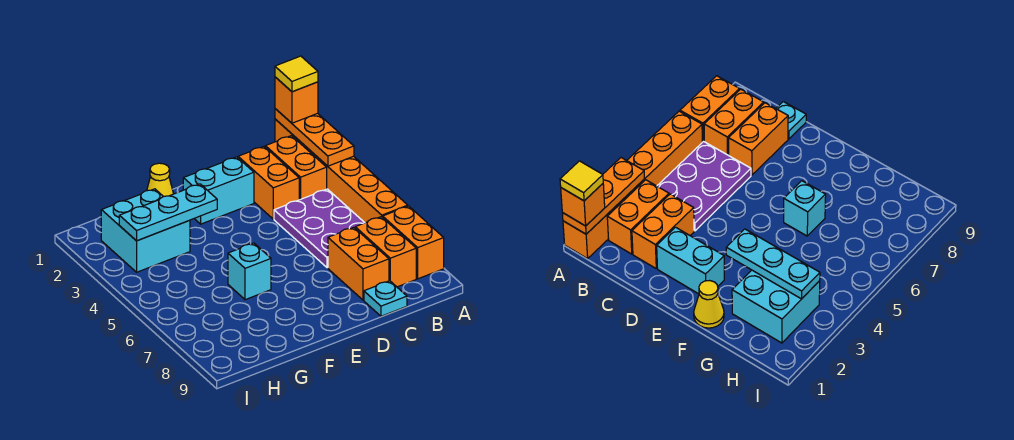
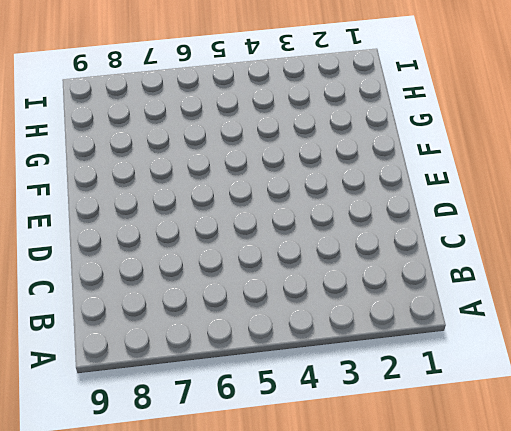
none -> orange brick A1:A6 level 1
none -> orange brick A7:A8 level 1
none -> orange brick B2:B3 level 1

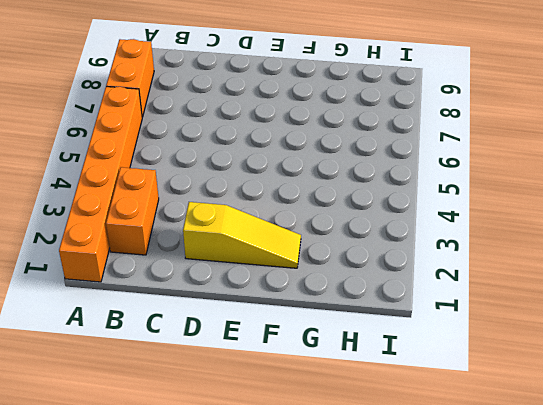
yellow slope D2:F2 level 1 top D -> cyan brick D2:E2 level 1
none -> purple plate B4:C6 level 1
none -> orange brick B7:B8 level 1
none -> orange brick C2:C3 level 1

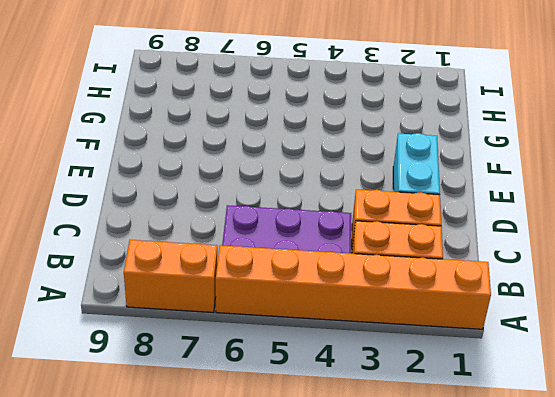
none -> orange brick B7:B8 level 1
none -> orange brick C7:C8 level 1
none -> cyan plate C9 level 1

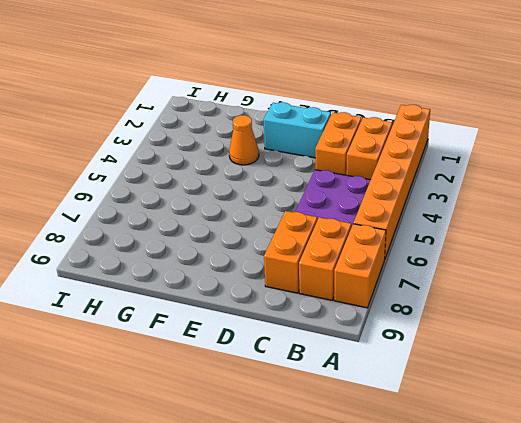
orange cone F3 level 1 -> none
none -> cyan plate C9 level 1
none -> yellow cone F1 level 1
none -> cyan brick F6 level 1

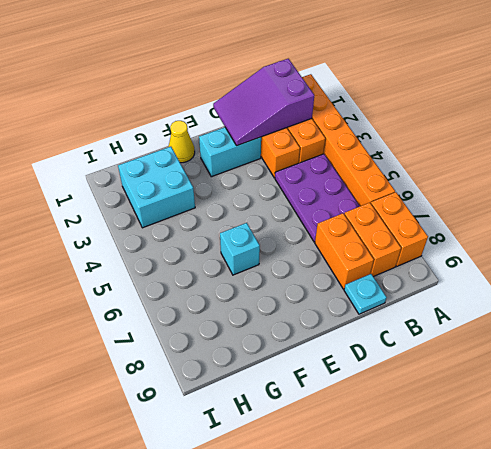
purple slope B1:D2 level 2 top B -> none
none -> orange plate A1:A3 level 2
none -> cyan plate F3:H3 level 2
none -> orange brick A1 level 3

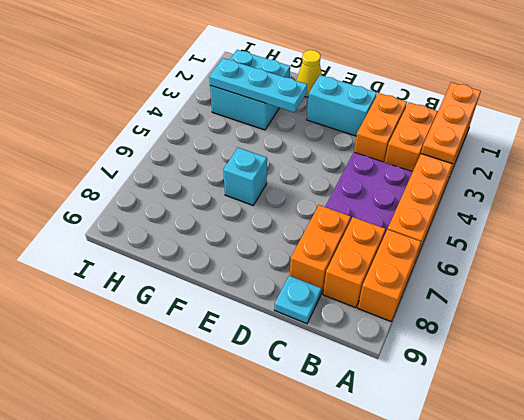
none -> orange brick A1 level 3
none -> yellow tile A1 level 4

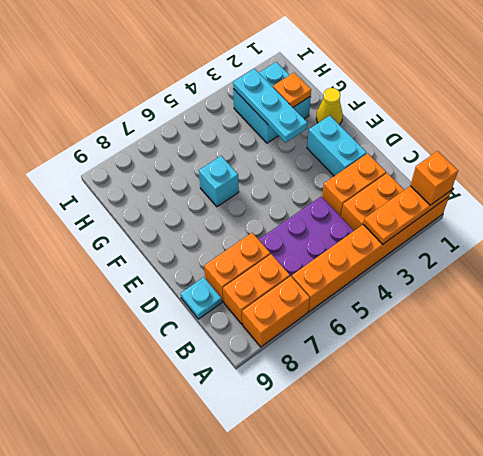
orange plate G2 level 2 -> none
none -> yellow tile A1 level 4

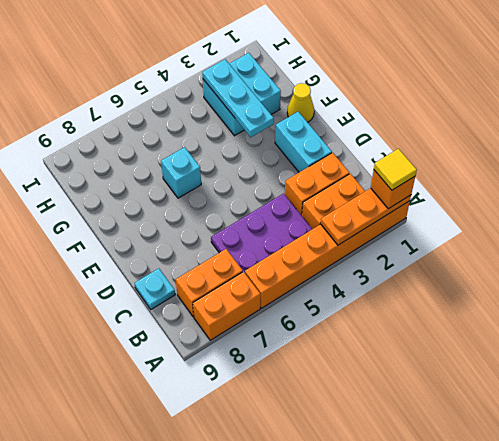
none -> orange brick C7:C8 level 1

